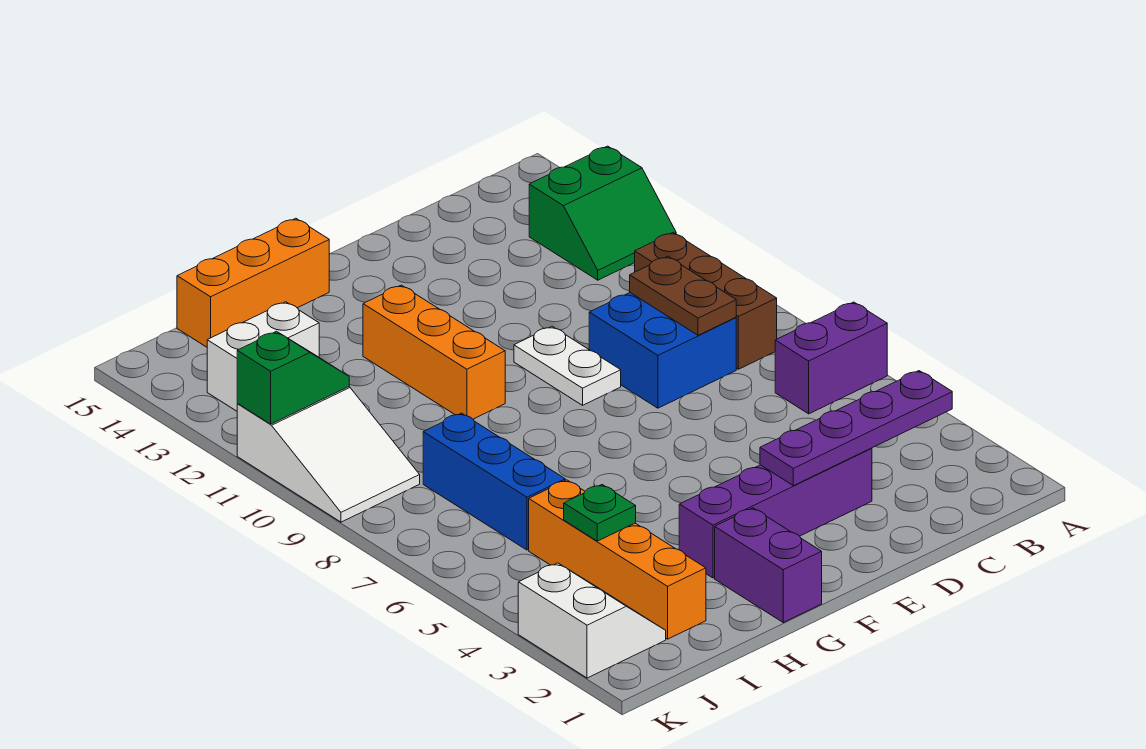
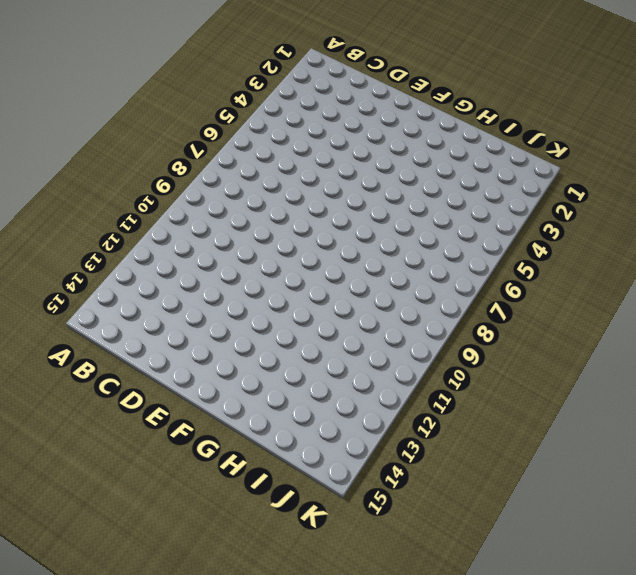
none -> purple brick A6:B6 level 1
none -> green slope A12:B13 level 1 top 13
none -> brown brick B8:B10 level 1

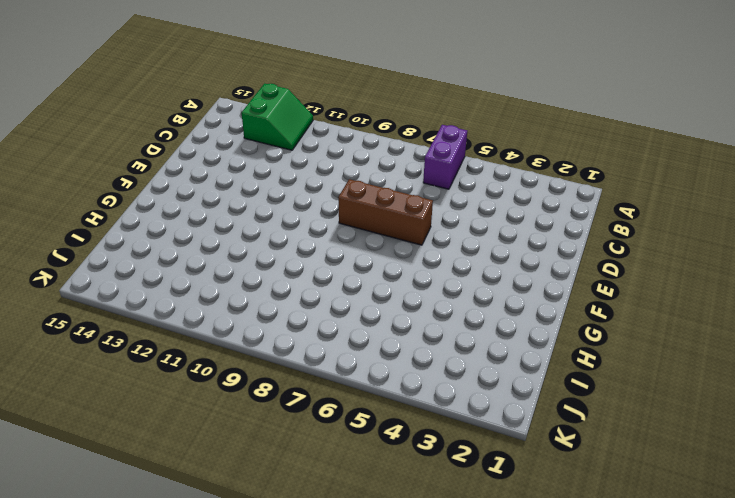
brown brick E6:E8 level 1 -> brown brick B8:B10 level 1
none -> blue brick C8:D9 level 1
none -> purple brick D3:G3 level 1
none -> white plate E9:E10 level 1

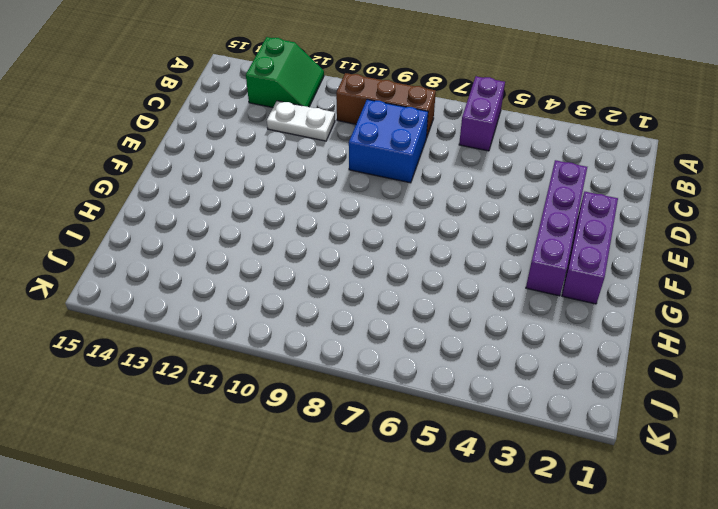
white plate C11:C12 level 1 -> white plate E9:E10 level 1
purple brick E2:G2 level 1 -> purple brick G1:G2 level 1
none -> orange brick G10:G12 level 1
none -> orange brick G15:I15 level 1
none -> orange brick I2:I5 level 1

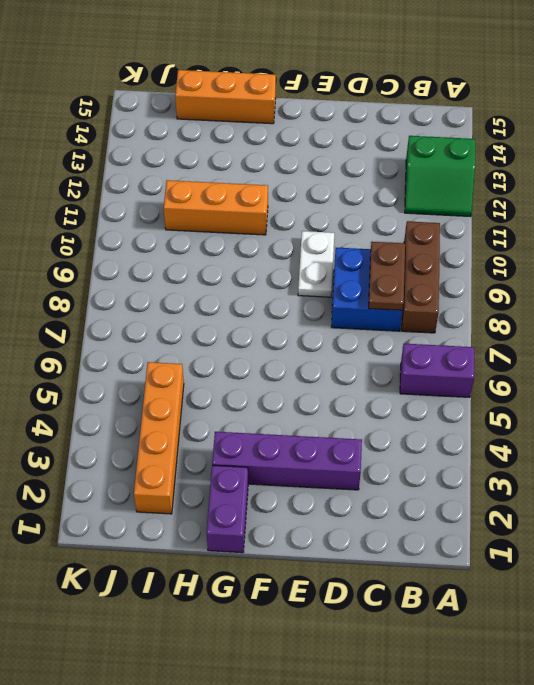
orange brick G11:I11 level 1 -> orange brick G10:G12 level 1
none -> blue brick I6:I8 level 1
none -> white brick I13:J13 level 1
none -> white slope J2:K3 level 1 top K

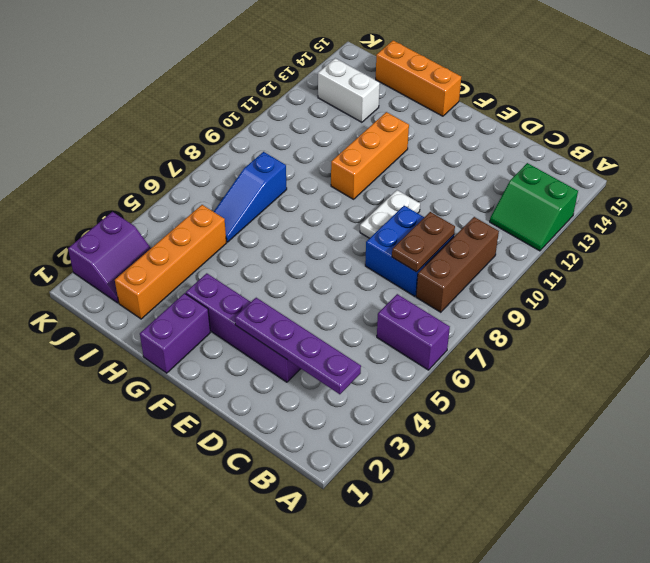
blue slope I6:I8 level 1 top 8 -> blue brick I6:I8 level 1
purple slope J2:K3 level 1 top K -> white slope J2:K3 level 1 top K
none -> white slope J9:K11 level 1 top 11
none -> green plate I4 level 2
none -> green slope J11:K11 level 2 top K

